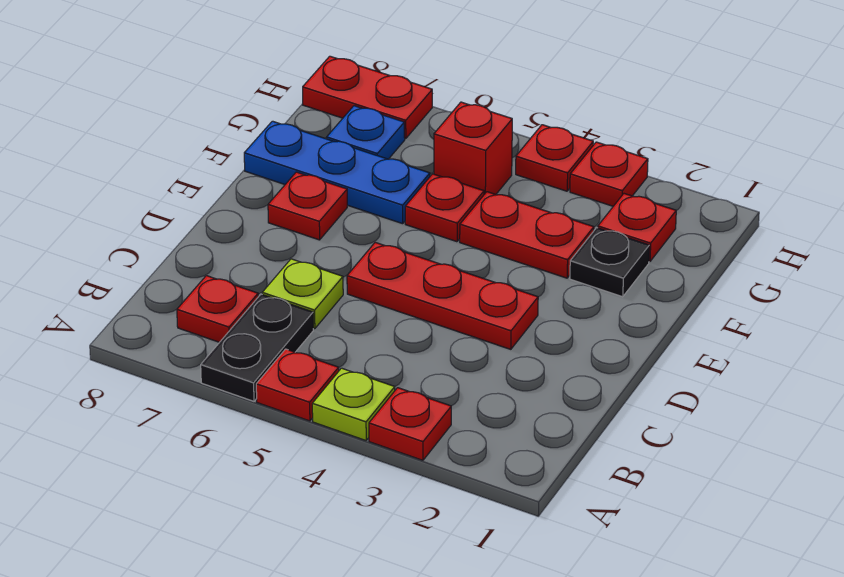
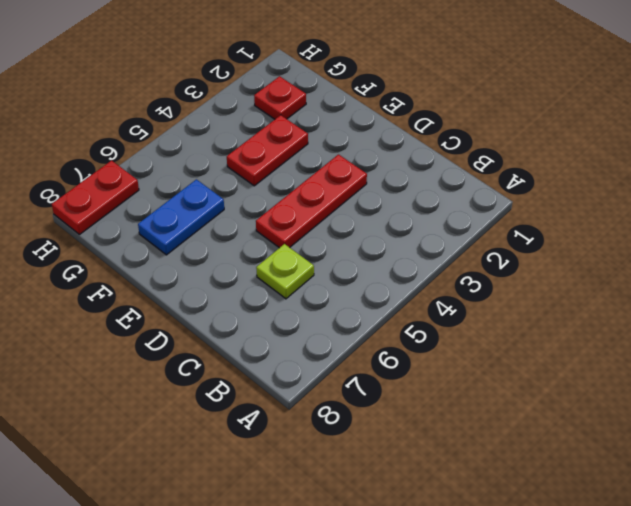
blue plate F6:F7 level 1 -> blue plate F6:F8 level 1
none -> red plate A3 level 1
none -> lime plate A4 level 1
none -> red plate A5 level 1

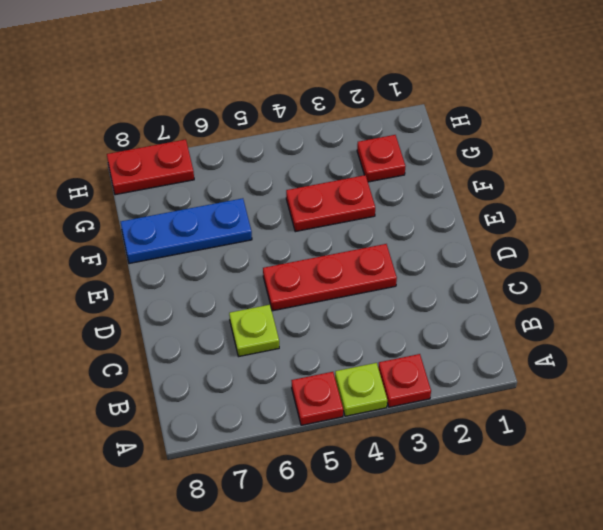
none -> black plate A6:B6 level 1
none -> red plate B7 level 1
none -> red plate E7 level 1

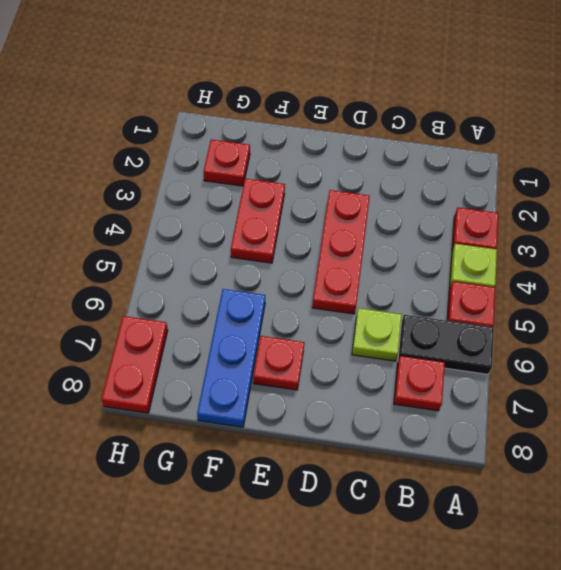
none -> black plate F2 level 1
none -> red plate F5 level 1
none -> red brick G5 level 1

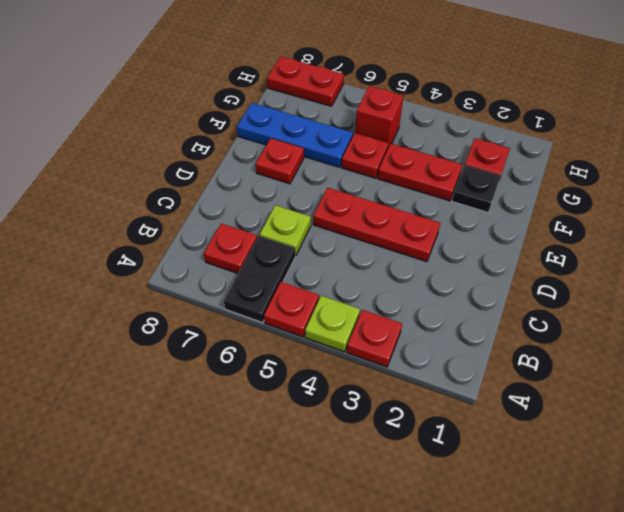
none -> blue plate G7 level 1
none -> red plate H3 level 1
none -> red plate H4 level 1

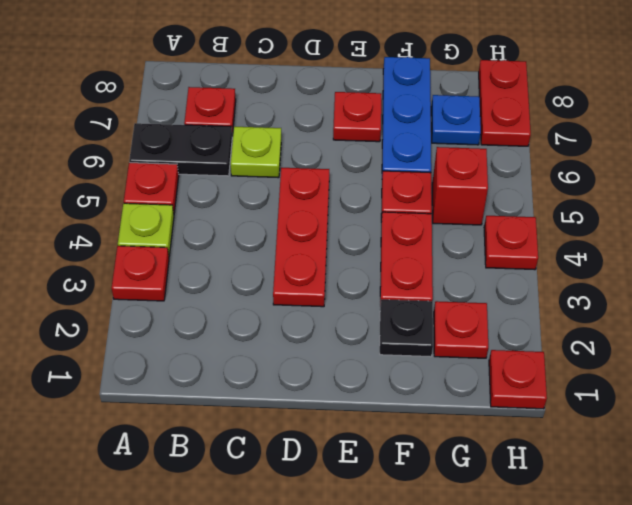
red plate H1 level 1 -> red plate H3 level 1

